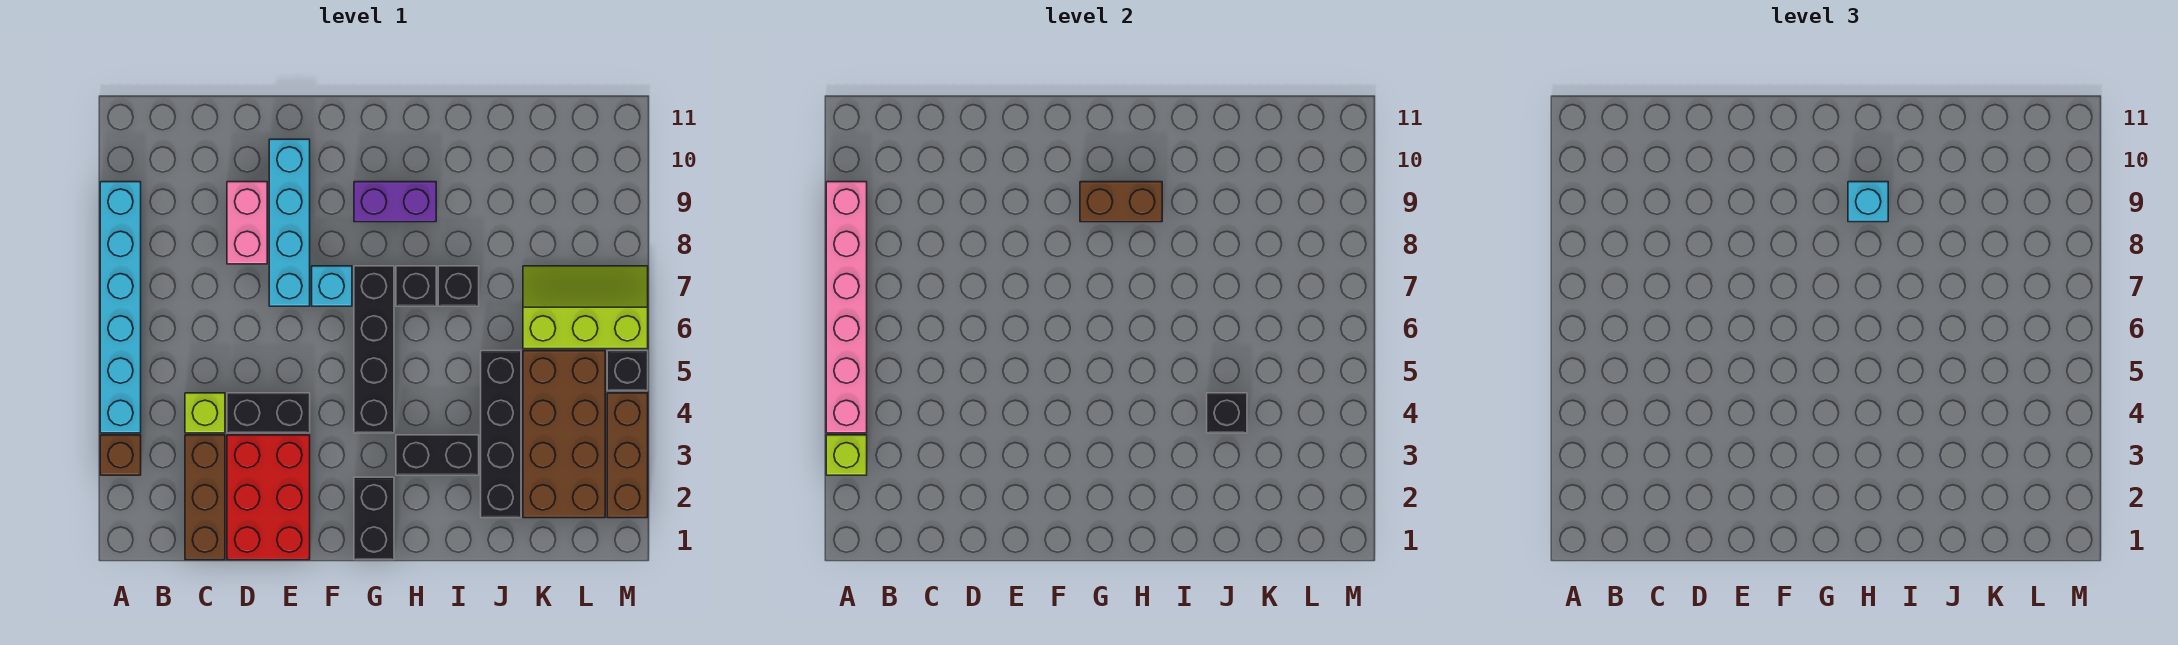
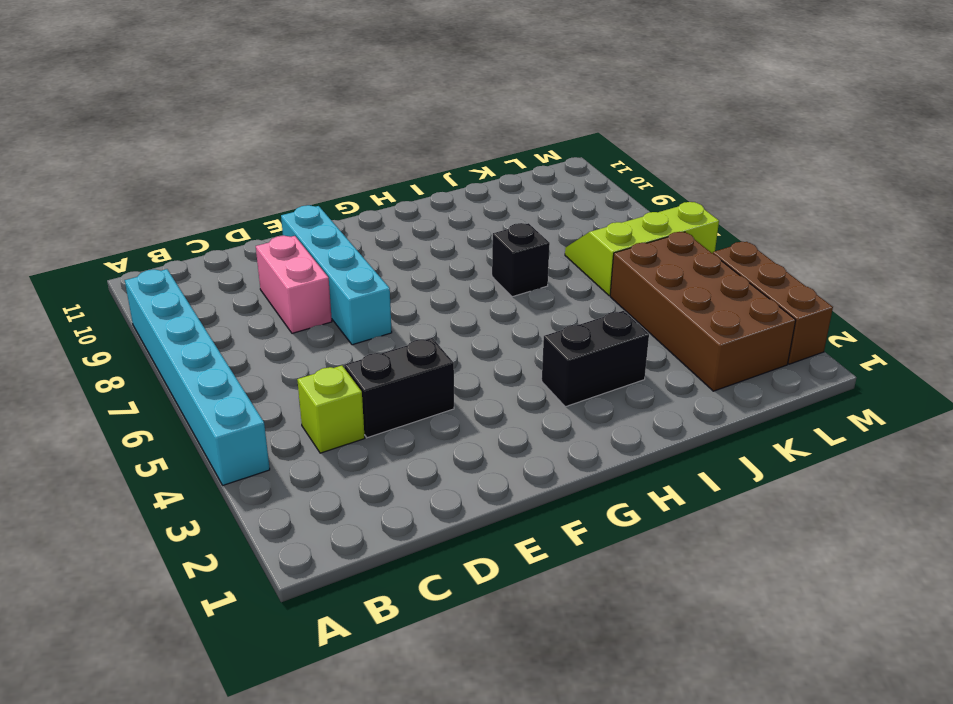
none -> brown brick A3 level 1
none -> brown brick C1:C3 level 1
none -> red brick D1:E3 level 1

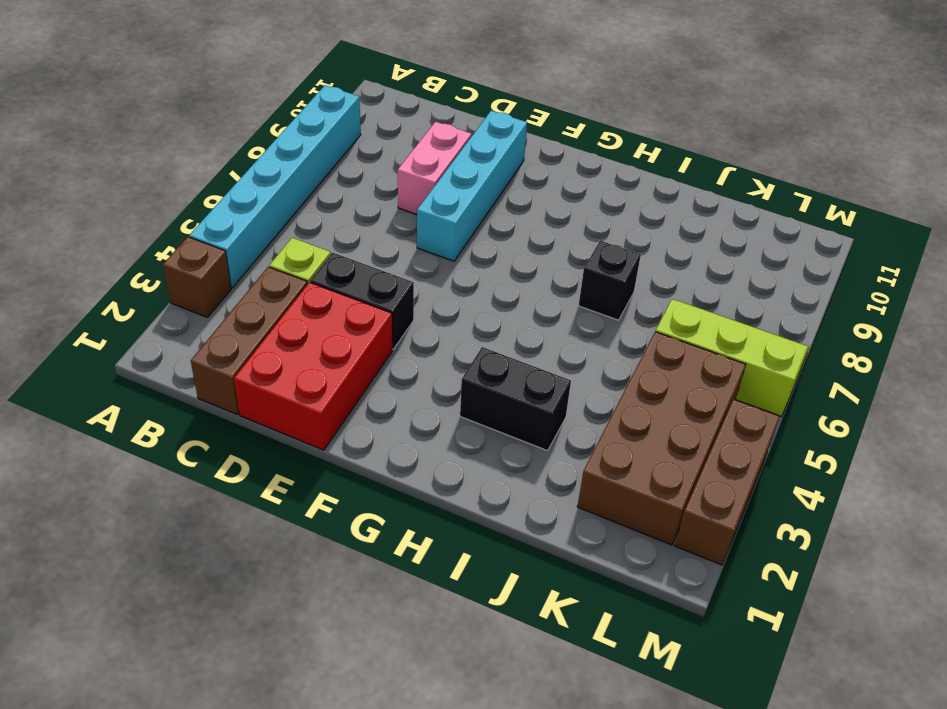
none -> cyan brick F7 level 1
none -> black brick G1:G2 level 1
none -> black brick G4:G7 level 1

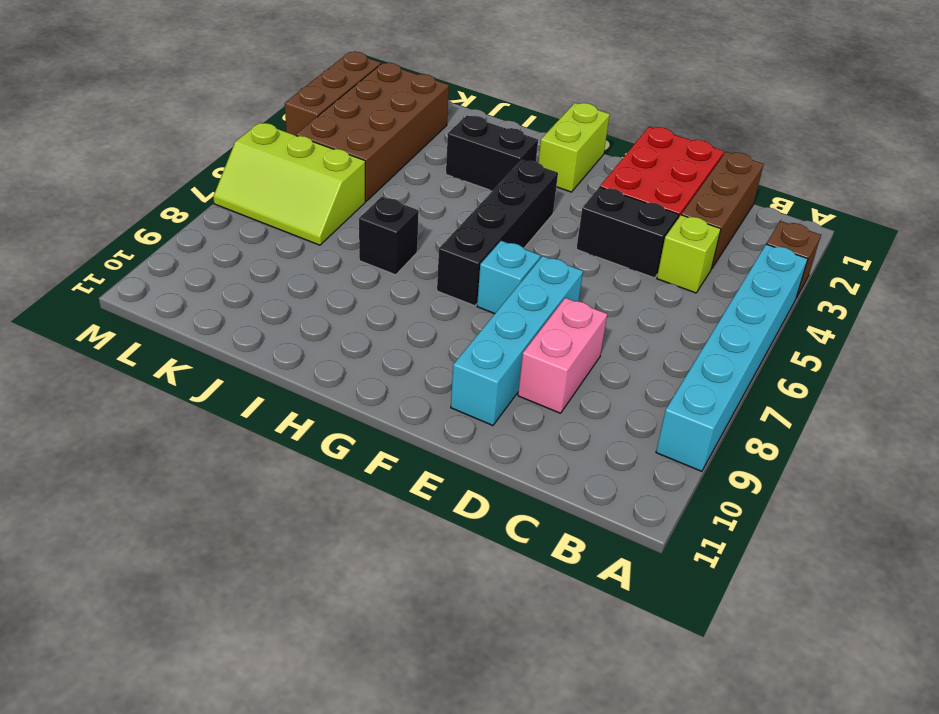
lime brick G1:G2 level 1 -> black brick G1:G2 level 1
none -> purple brick G9:H9 level 1
none -> black brick H7 level 1
none -> black brick J2:J5 level 1

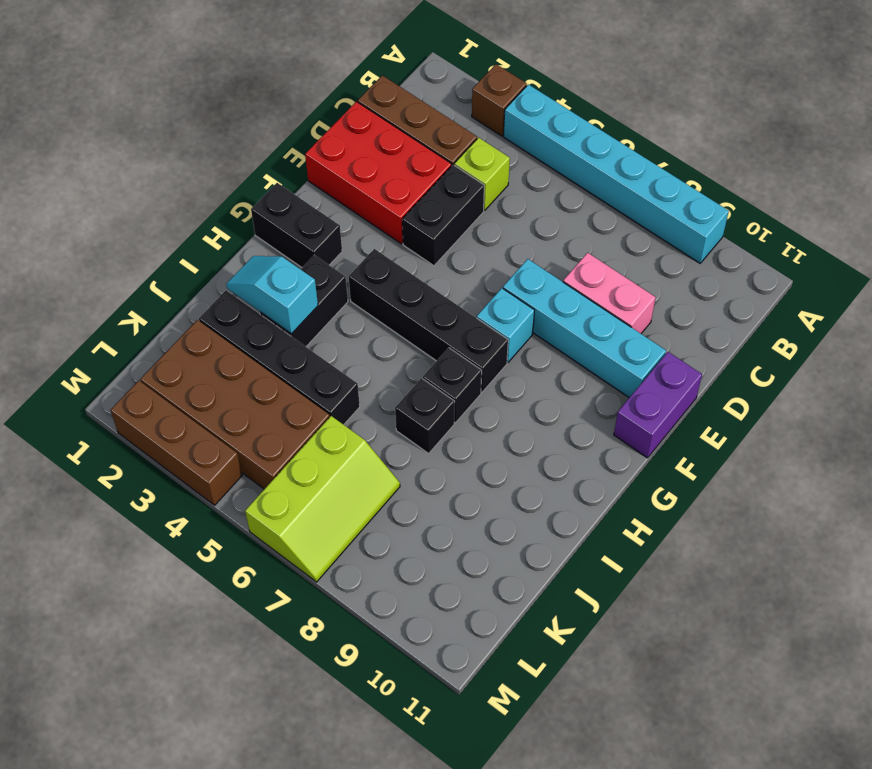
purple brick E11:F11 level 1 -> purple brick G9:H9 level 1
cyan slope I2:I3 level 2 top 3 -> none
none -> black brick M5 level 1
none -> lime brick A3 level 2
none -> pink brick A4:A9 level 2

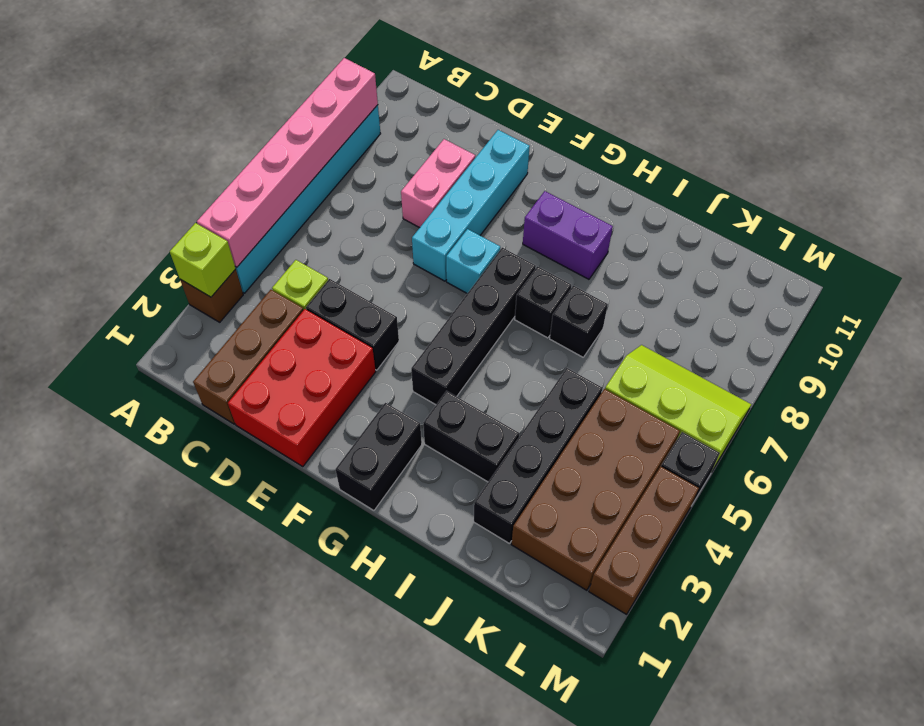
none -> brown brick G9:H9 level 2
none -> black brick J4 level 2
none -> cyan brick H9 level 3

